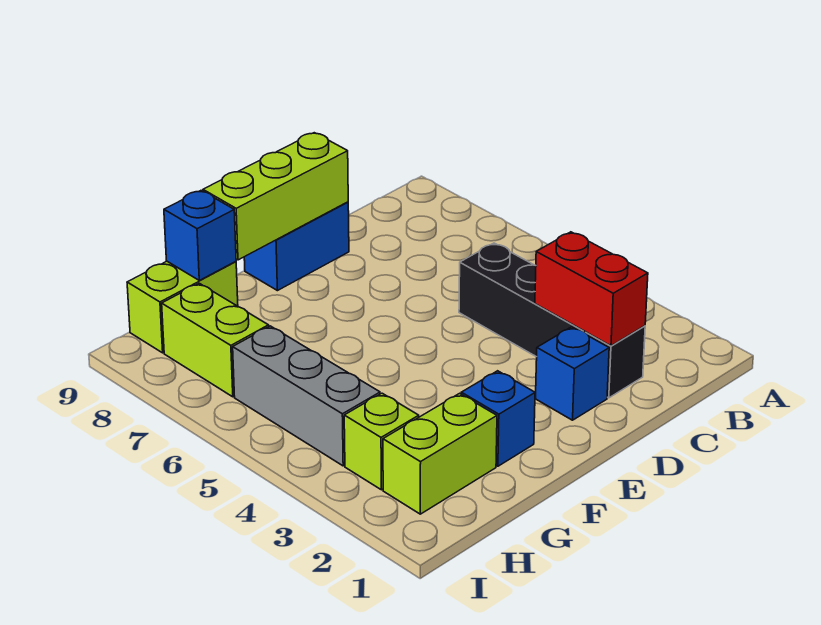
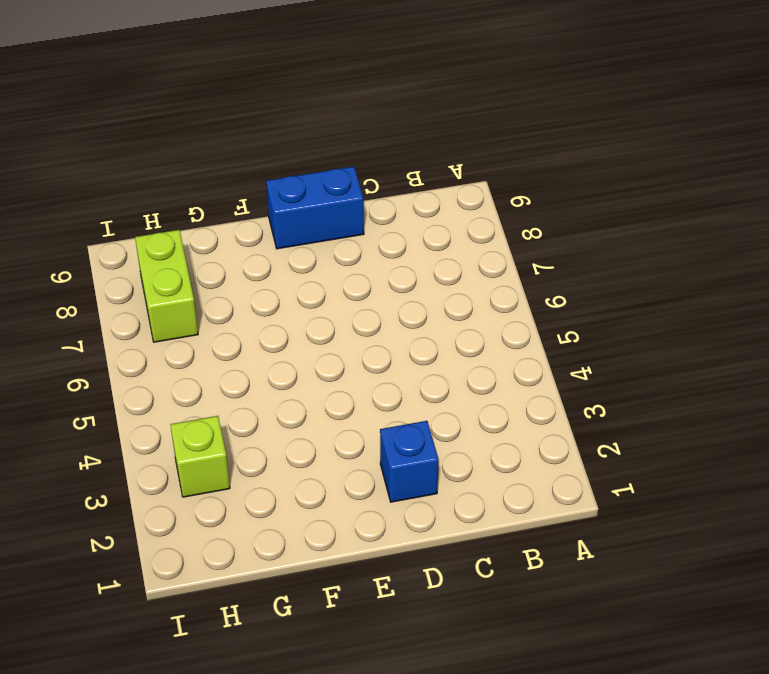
none -> black brick C2:C5 level 1
none -> blue brick F2 level 1
none -> lime brick G2:H2 level 1

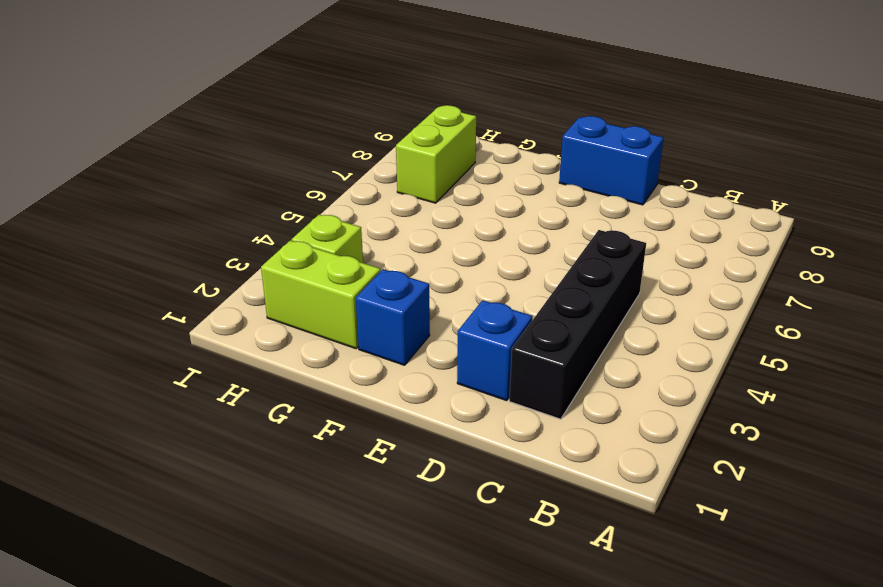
none -> lime brick G9:H9 level 1
none -> grey brick H4:H6 level 1
none -> red brick C2:C3 level 2

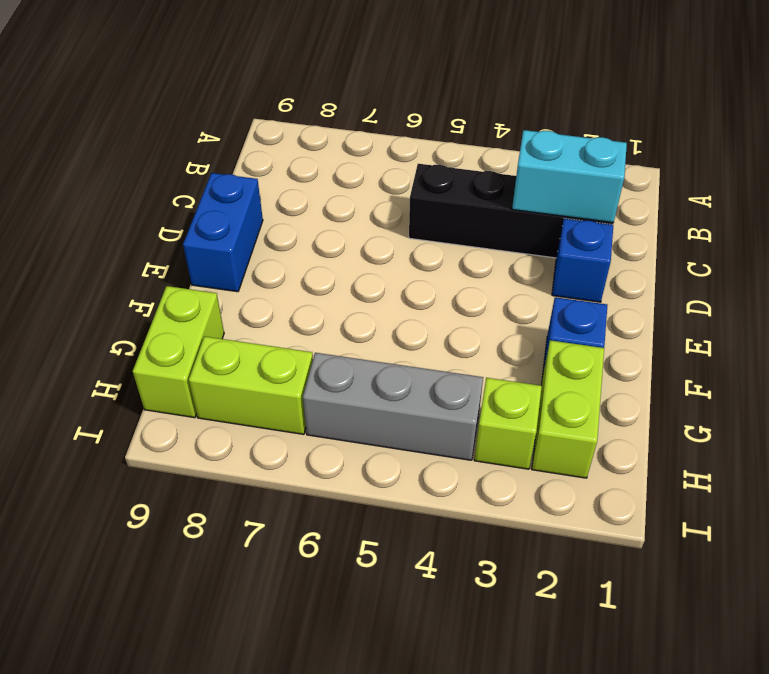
cyan brick C2:C3 level 2 -> red brick C2:C3 level 2
none -> lime brick D9:F9 level 2
none -> blue brick G9 level 2

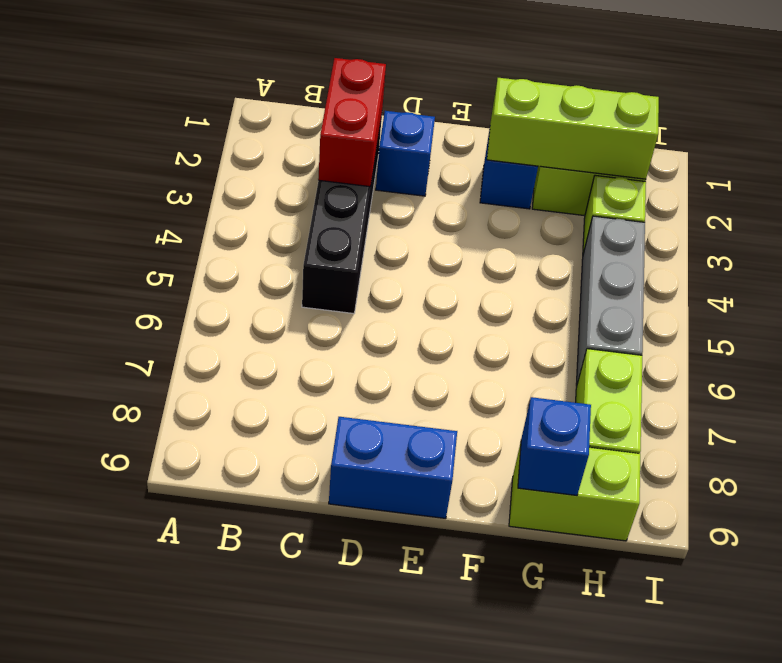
lime brick F2:H2 level 2 -> lime brick D9:F9 level 2

